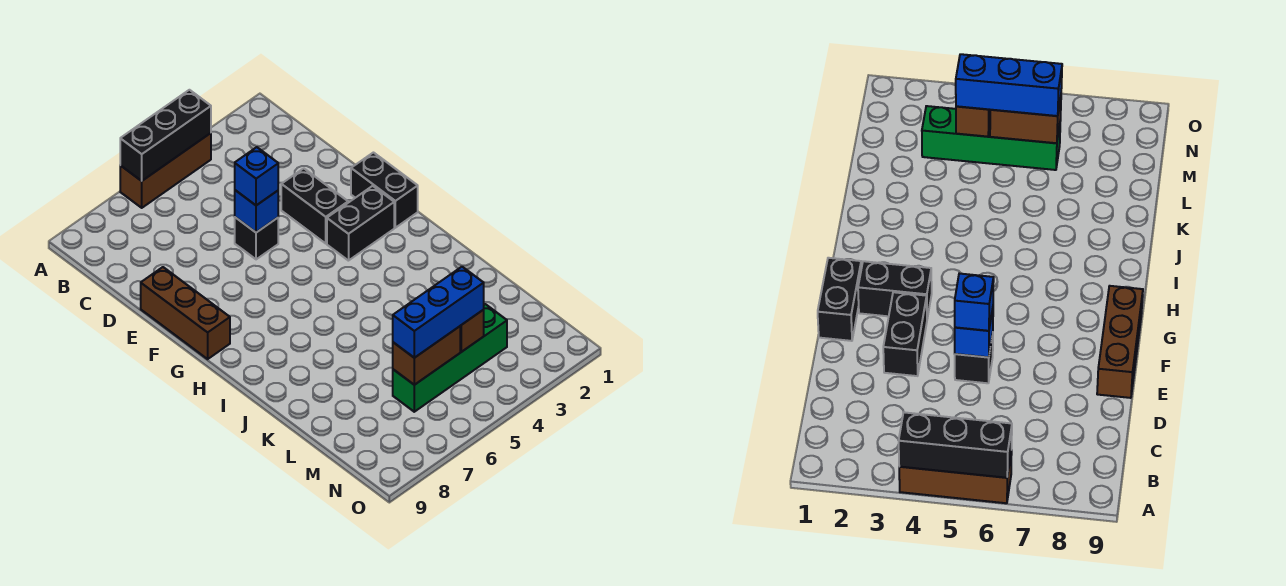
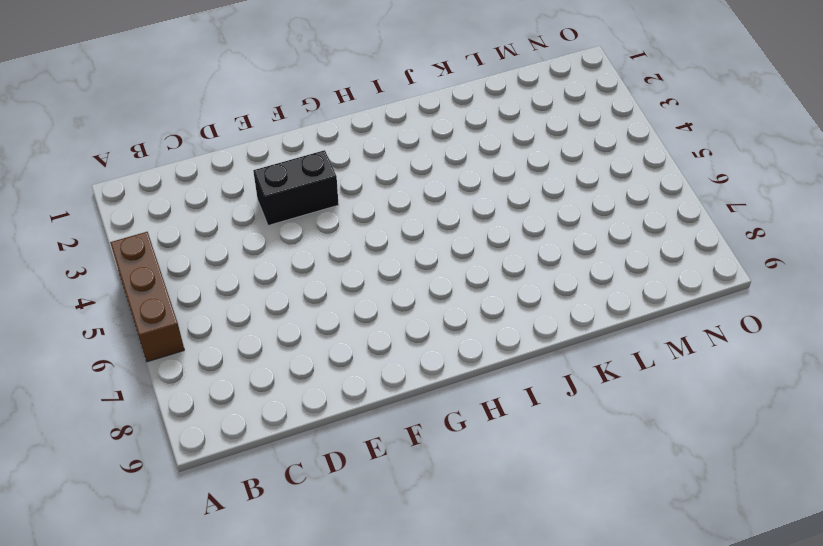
none -> black brick E5 level 1
none -> brown brick E9:G9 level 1
none -> black brick F1:G1 level 1

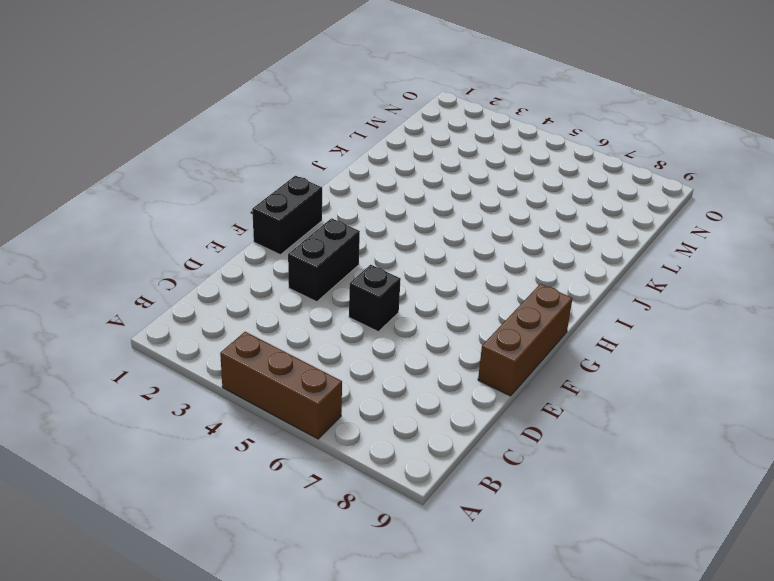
none -> black brick G2:G3 level 1
none -> green brick M3:M6 level 1
none -> black brick A4:A6 level 2

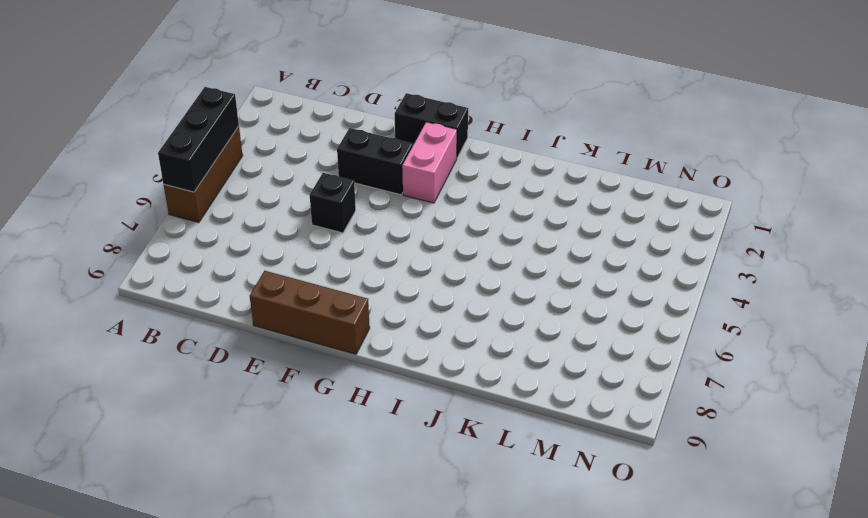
pink brick G2:G3 level 1 -> black brick G2:G3 level 1
none -> green brick M3:M6 level 1
none -> blue brick E5 level 2
none -> brown brick M4 level 2

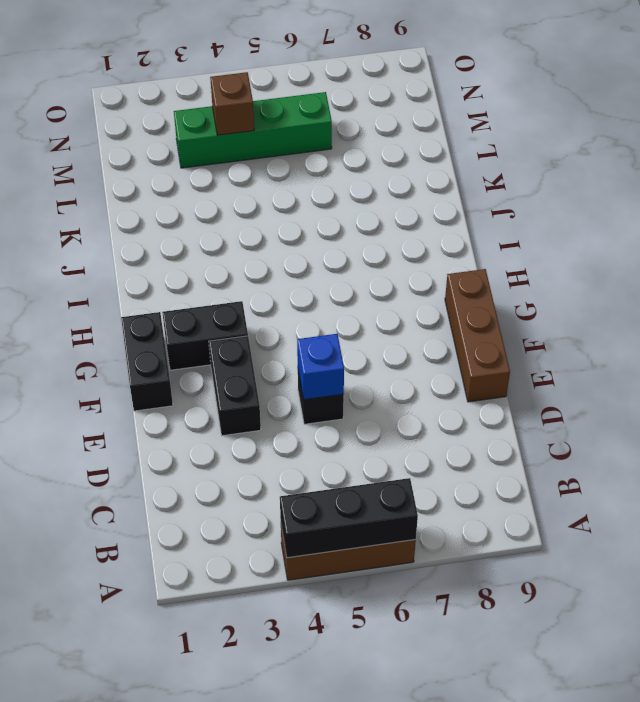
none -> brown brick M5:M6 level 2
none -> blue brick E5 level 3
none -> blue brick M4:M6 level 3

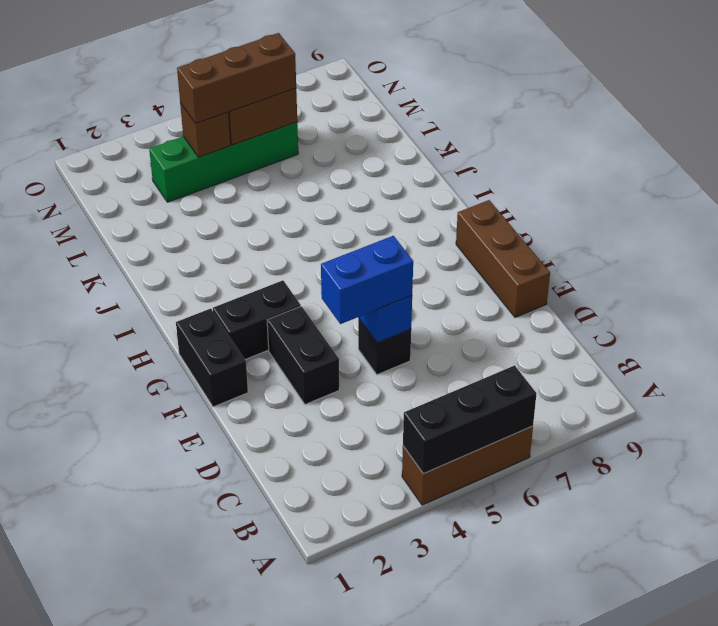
blue brick E4:E5 level 3 -> blue brick E5 level 3
brown brick M4:M6 level 3 -> blue brick M4:M6 level 3

